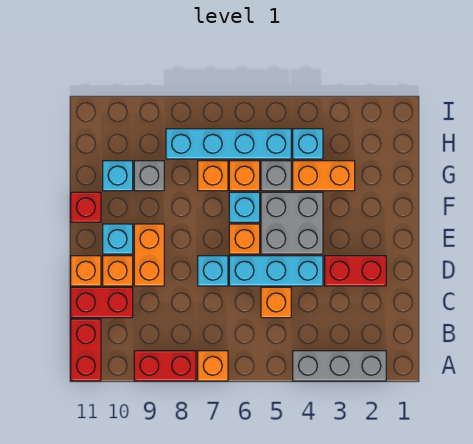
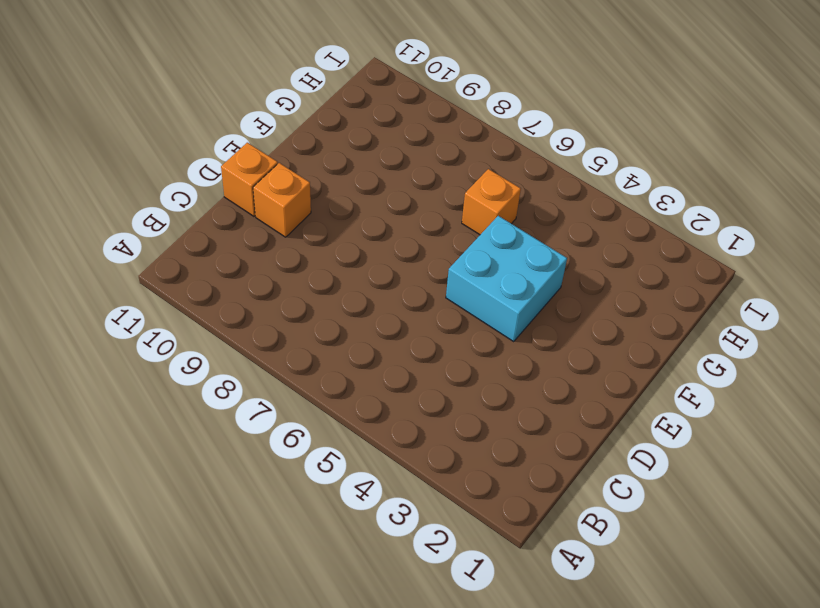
cyan brick E4:F5 level 1 -> grey brick E4:F5 level 1
none -> grey brick A2:A4 level 1
none -> orange brick A7 level 1
none -> red brick A8:A9 level 1

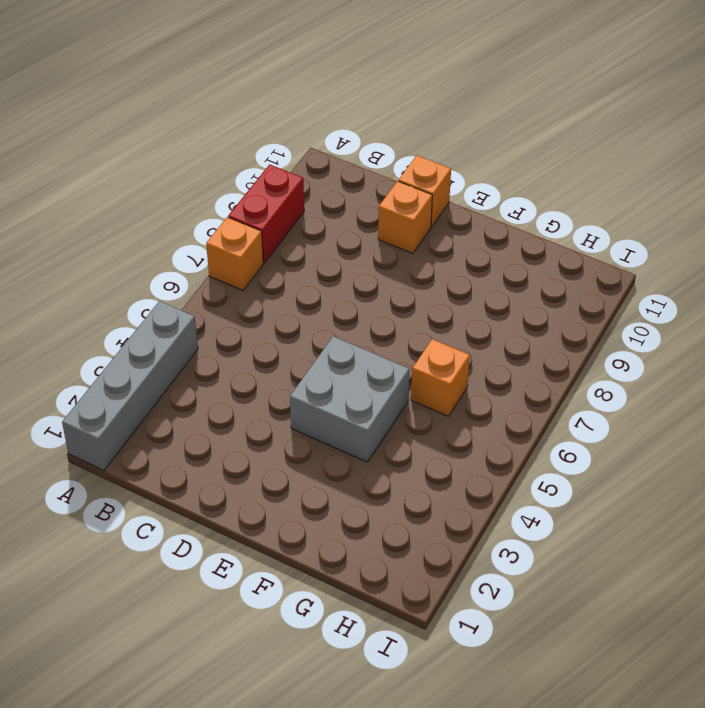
grey brick A1:A4 level 1 -> grey brick A2:A4 level 1
none -> red brick A11:B11 level 1
none -> orange brick C5 level 1
none -> red brick C10:C11 level 1

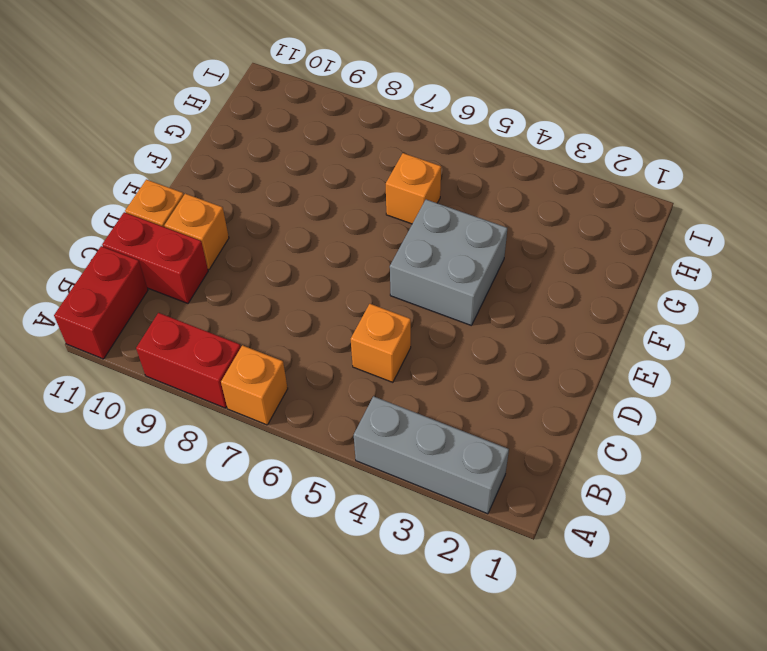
none -> red brick D2:D3 level 1
none -> cyan brick D4:D6 level 1
none -> cyan brick D7 level 1

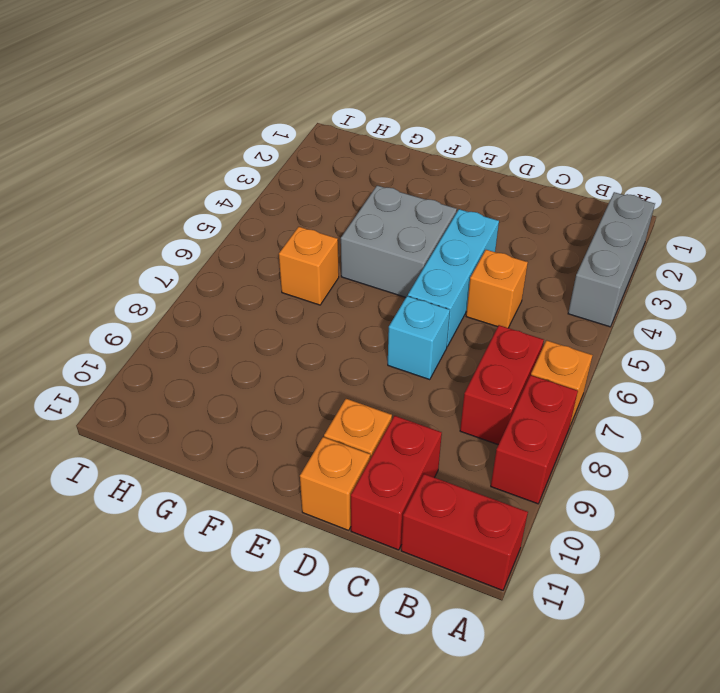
red brick B7:B8 level 1 -> red brick D2:D3 level 1
none -> orange brick D9:E9 level 1
none -> orange brick E6 level 1
none -> cyan brick E10 level 1

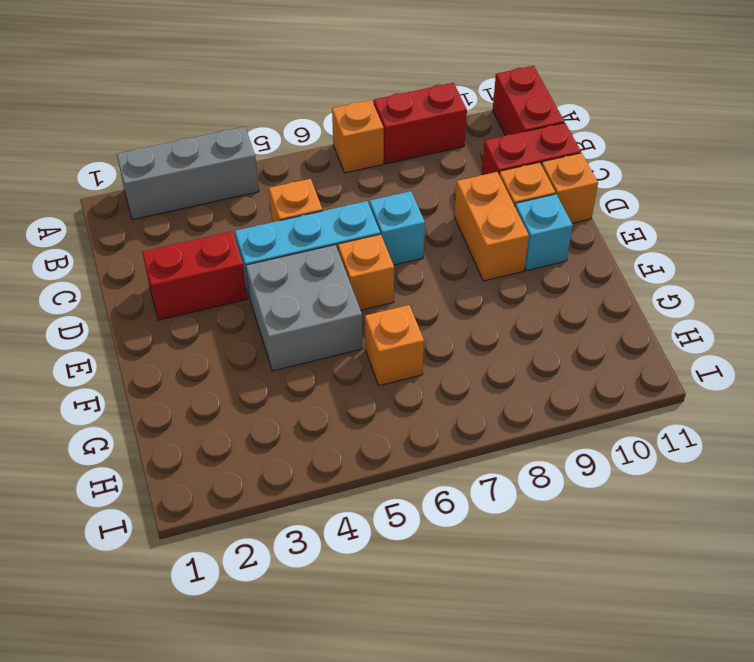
none -> cyan brick F6 level 1
none -> red brick F11 level 1
none -> orange brick G3:G4 level 1

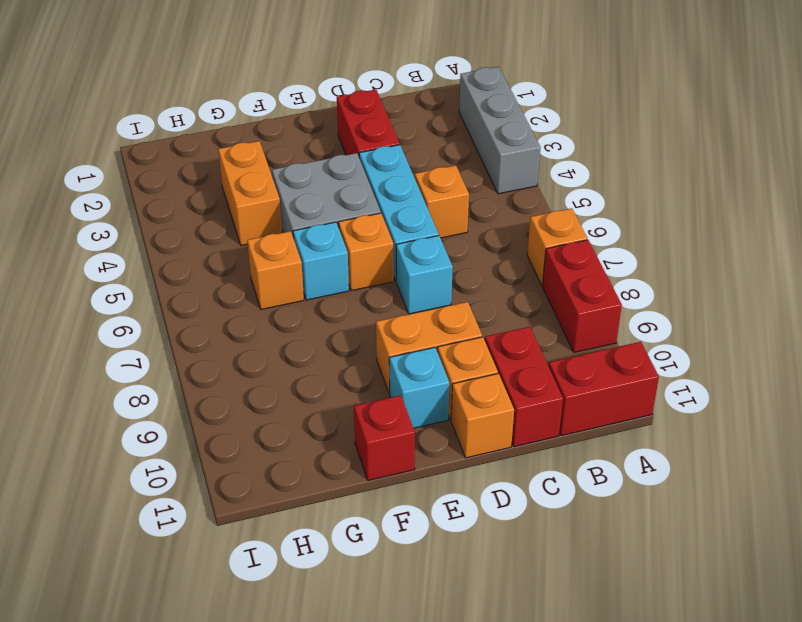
none -> grey brick G5 level 1
none -> orange brick G7 level 1
none -> grey brick G9 level 1

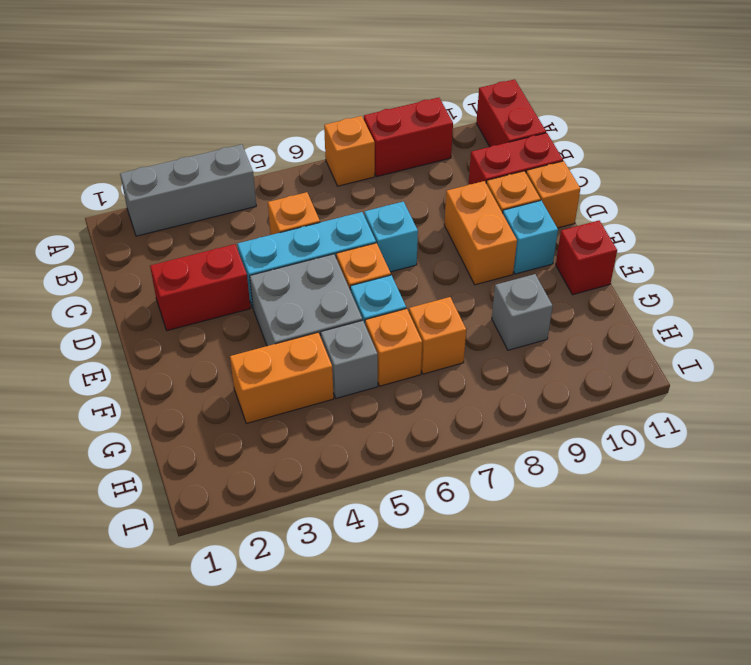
none -> cyan brick G10 level 1
none -> cyan brick H4 level 1
none -> cyan brick H5:H8 level 1

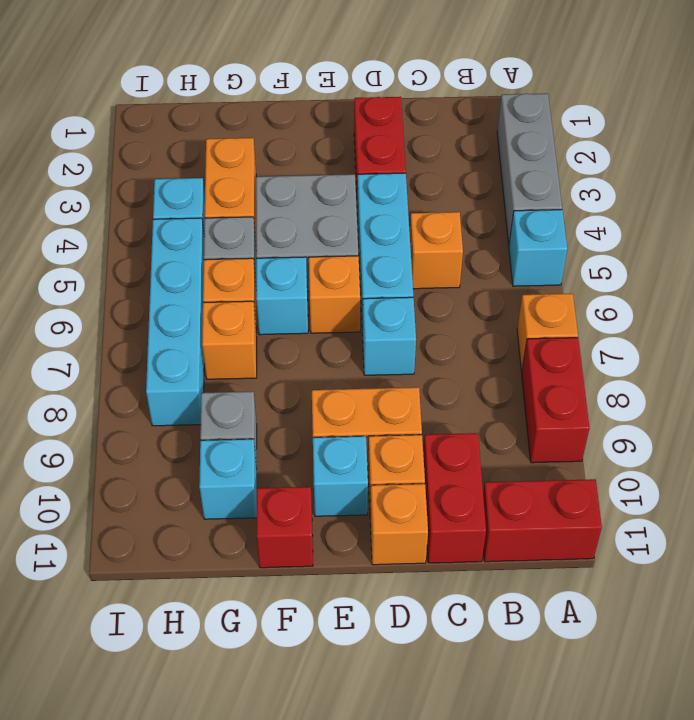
cyan brick A5 level 1 -> none

